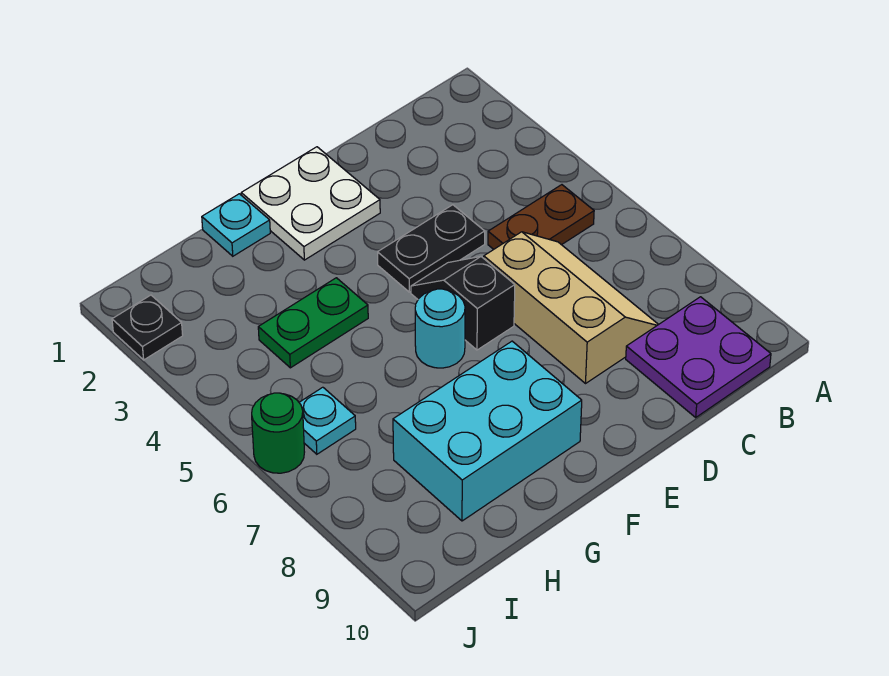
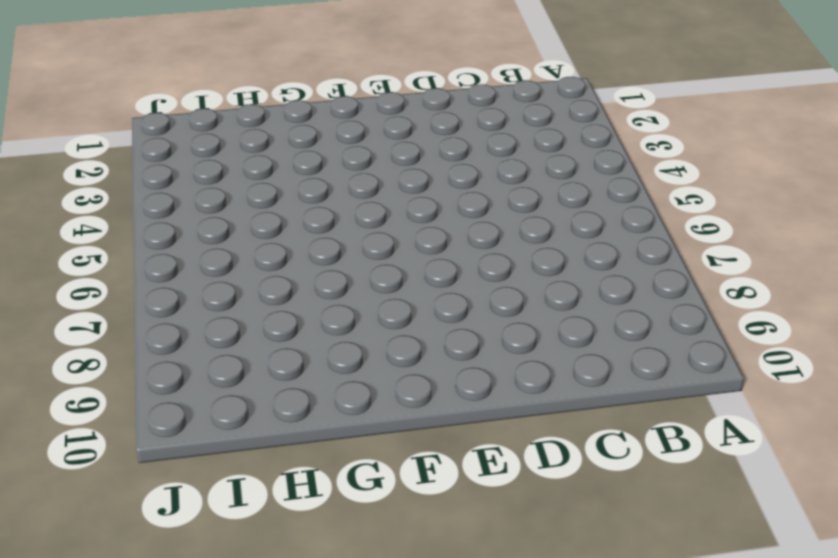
none -> brown plate B5:C5 level 1
none -> purple plate B9:C10 level 1
none -> tan slope C6:D8 level 1 top D

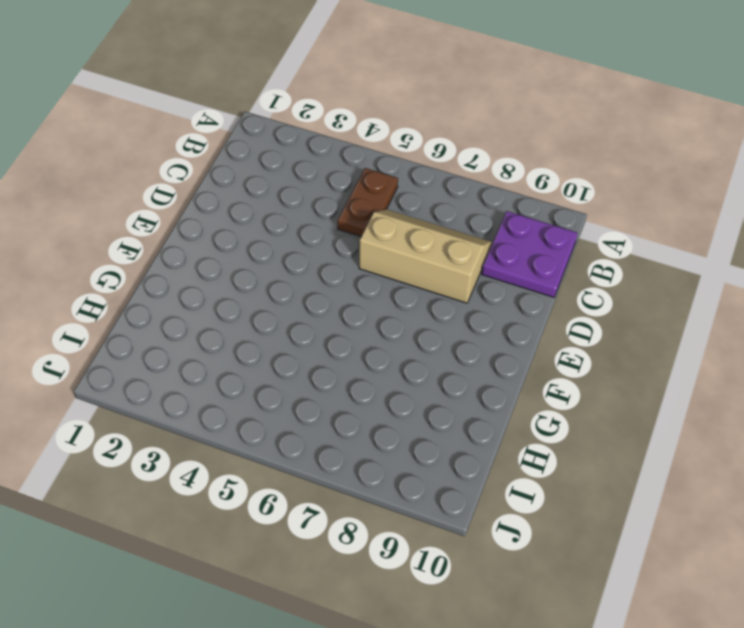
none -> black plate D4:E4 level 1
none -> white plate E1:F2 level 1
none -> black slope E5:E6 level 1 top 6

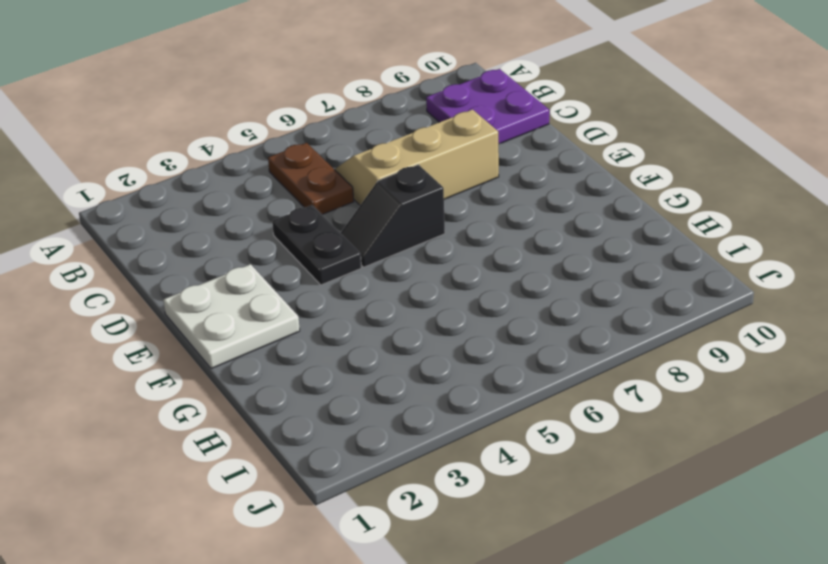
none -> cyan round brick F6 level 1
none -> cyan brick F8:H9 level 1
none -> cyan plate G1 level 1

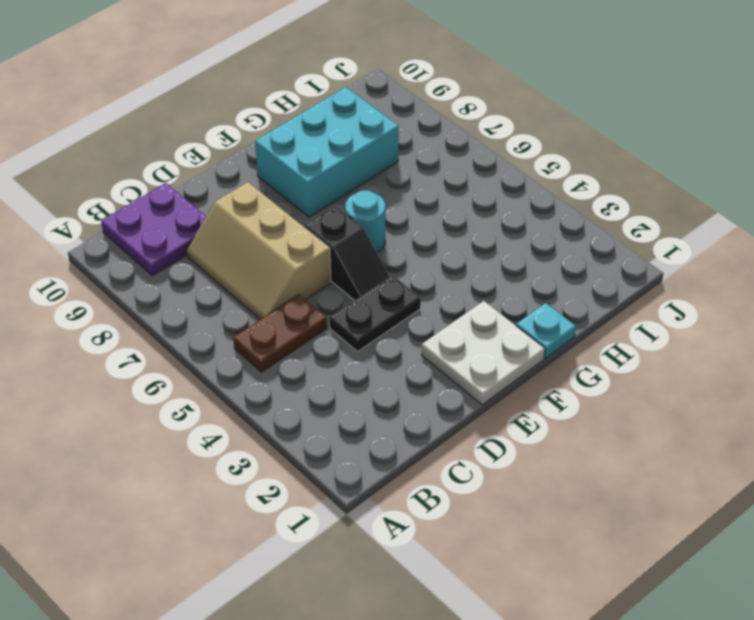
none -> green plate G4:H4 level 1
none -> cyan plate I6 level 1
none -> black plate J2 level 1

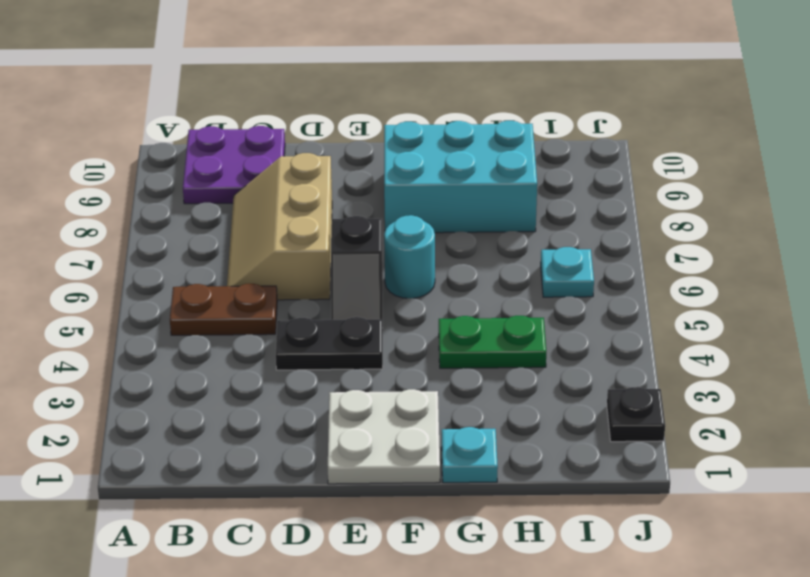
none -> green round brick J6 level 1

